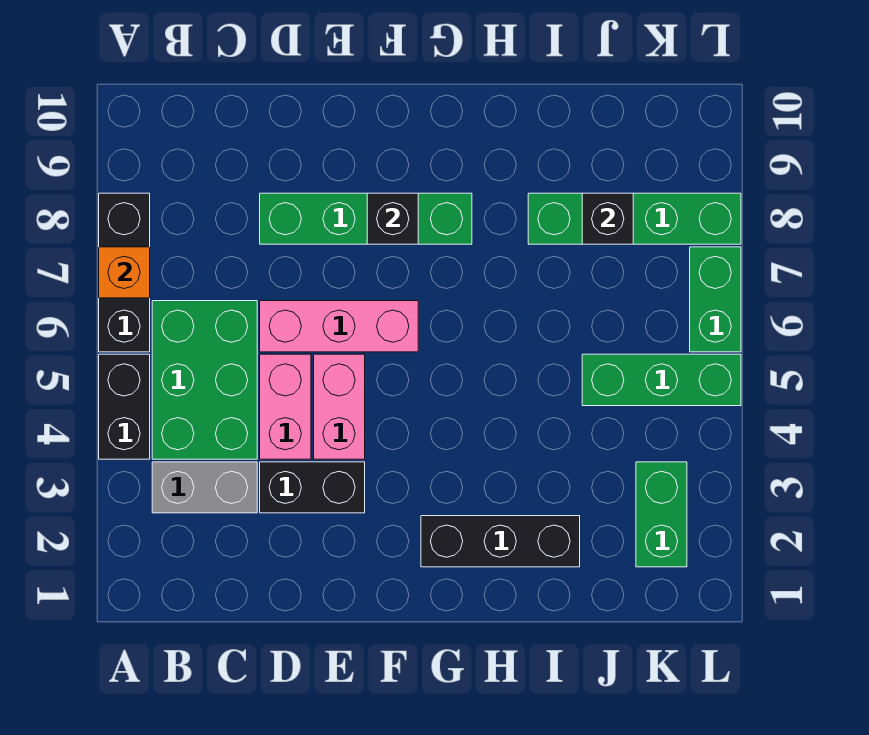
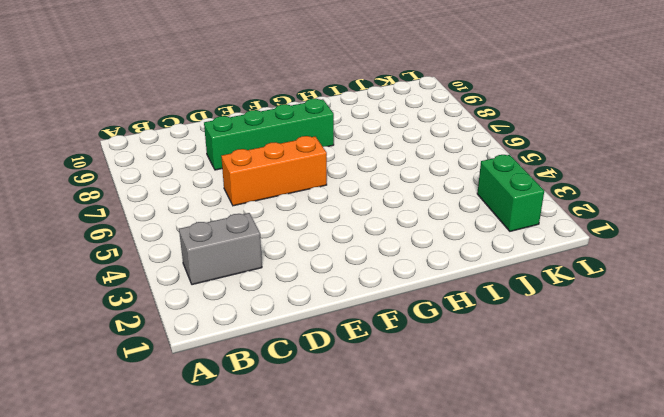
orange brick D6:F6 level 1 -> pink brick D6:F6 level 1
none -> black brick A4:A5 level 1
none -> black brick A6:A8 level 1
none -> green brick B4:C6 level 1

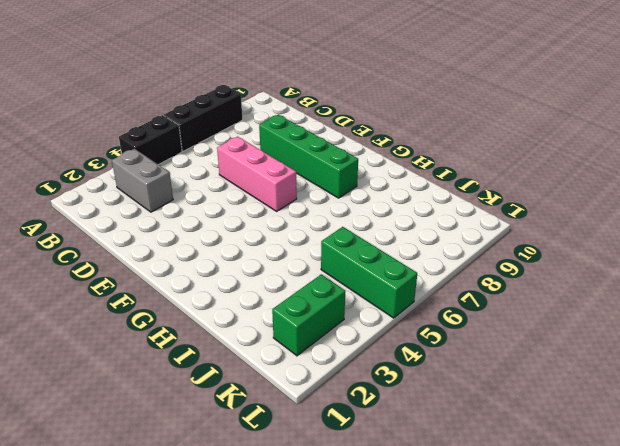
none -> green brick B4:C6 level 1
none -> black brick D3:E3 level 1
none -> pink brick D4:D5 level 1

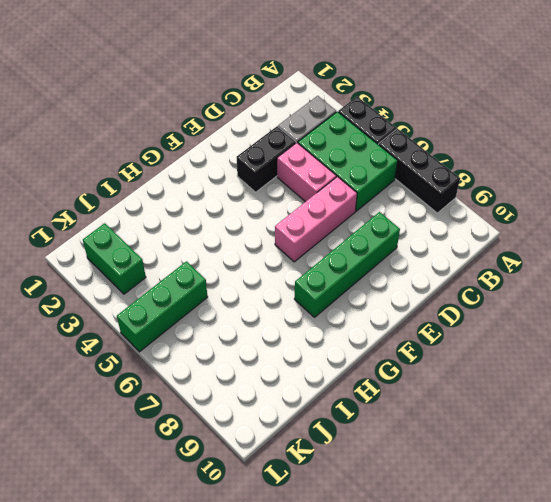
none -> pink brick E4:E5 level 1
none -> black brick G2:I2 level 1
none -> green brick I8:L8 level 1

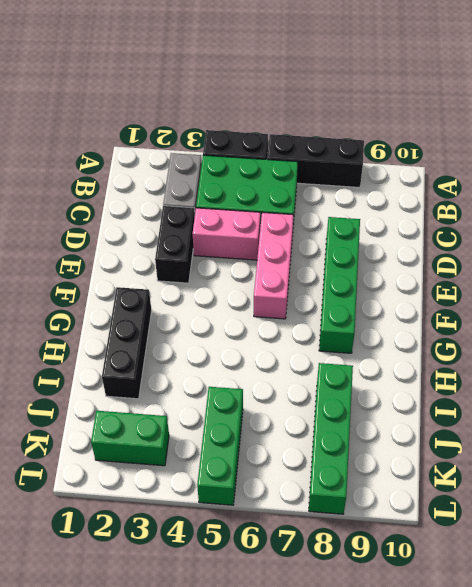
none -> pink brick E4:E5 level 1
none -> green brick L6:L7 level 1
none -> orange brick A7 level 2

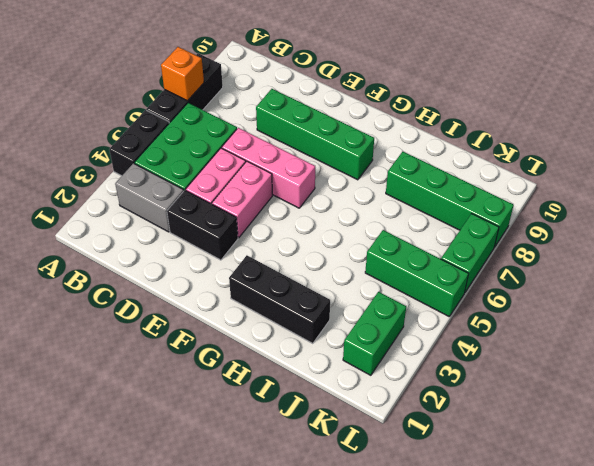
none -> black brick F8 level 2
none -> black brick J8 level 2

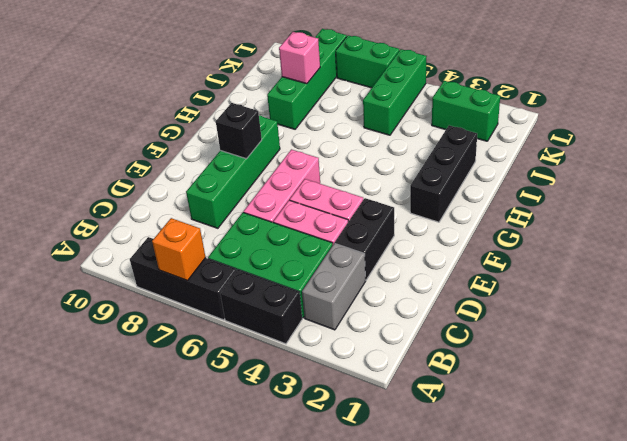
pink brick J8 level 2 -> black brick J8 level 2

